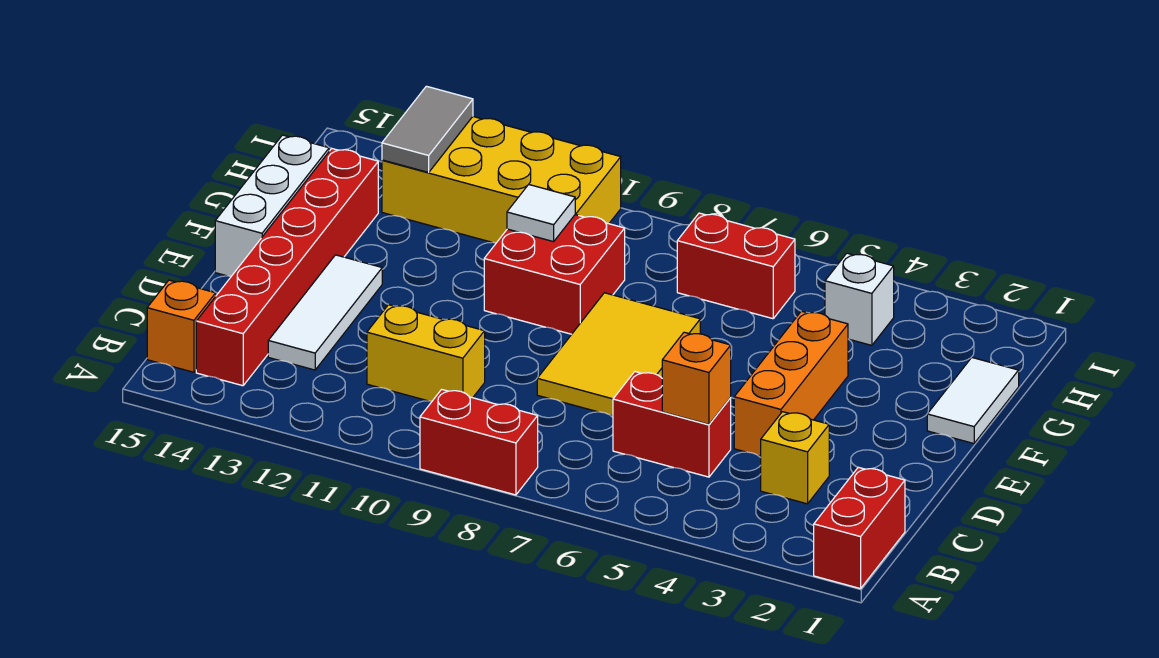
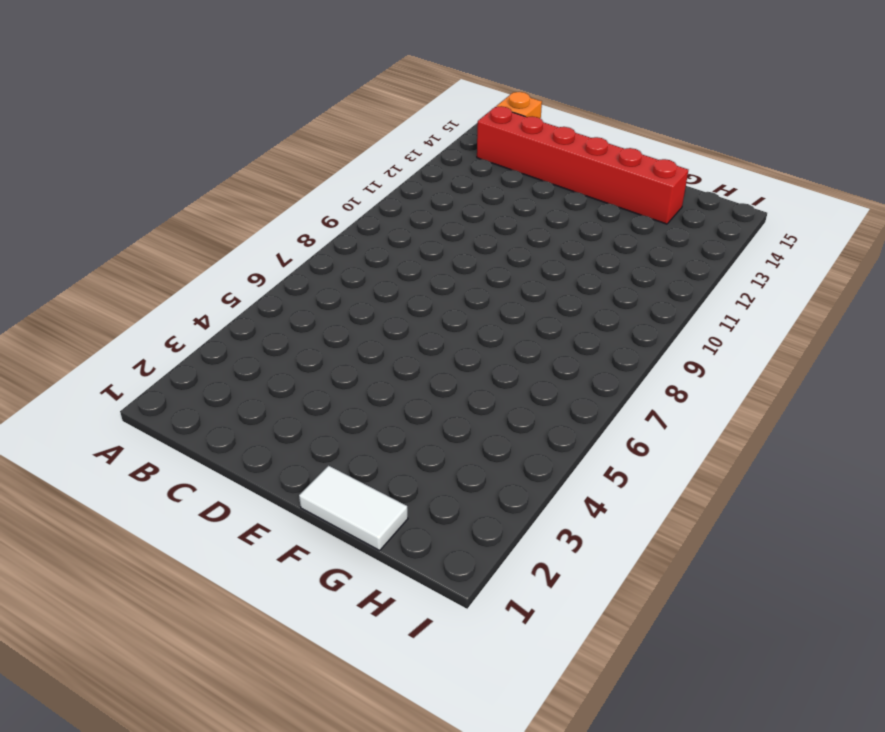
none -> red brick A1:B1 level 1
none -> red brick A8:A9 level 1
none -> yellow brick C3 level 1

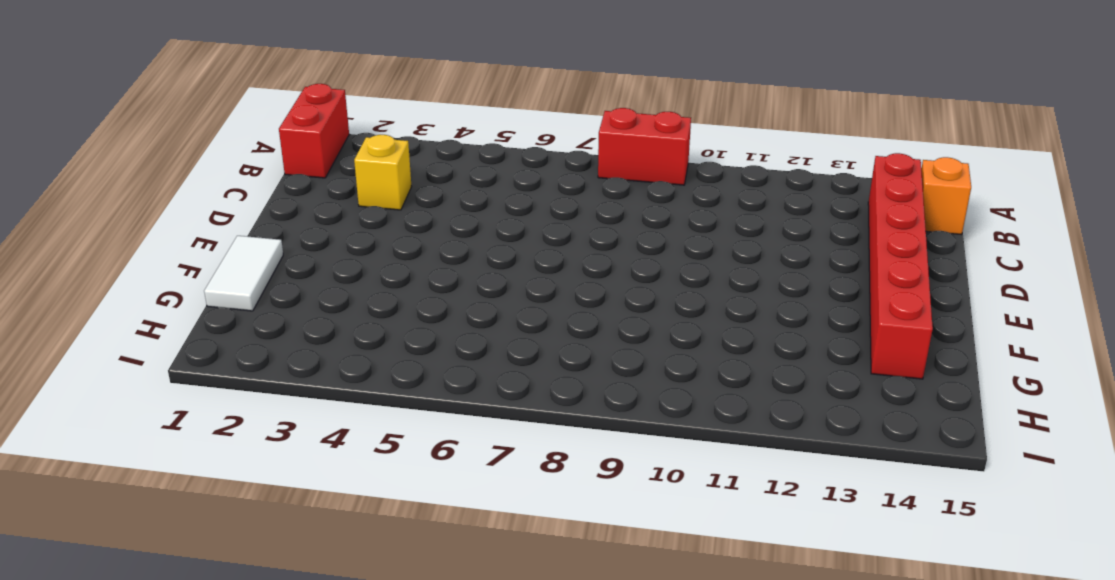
none -> red brick C5:C6 level 1
none -> yellow brick C10:C11 level 1
none -> white tile C13:E13 level 1

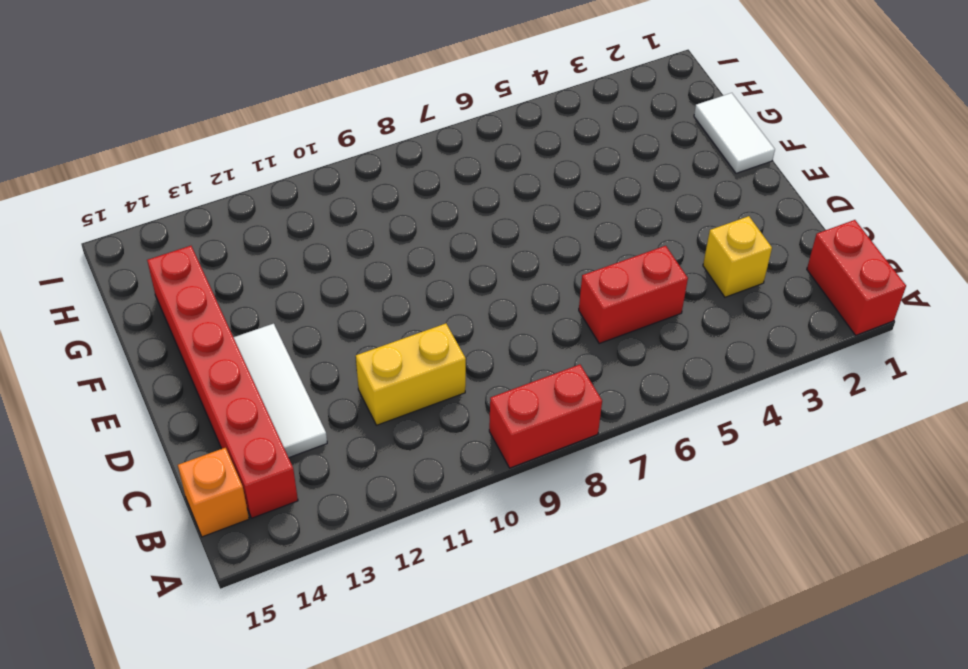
none -> orange brick D4:F4 level 1
none -> yellow tile D7:F8 level 1
none -> white brick E15:G15 level 1

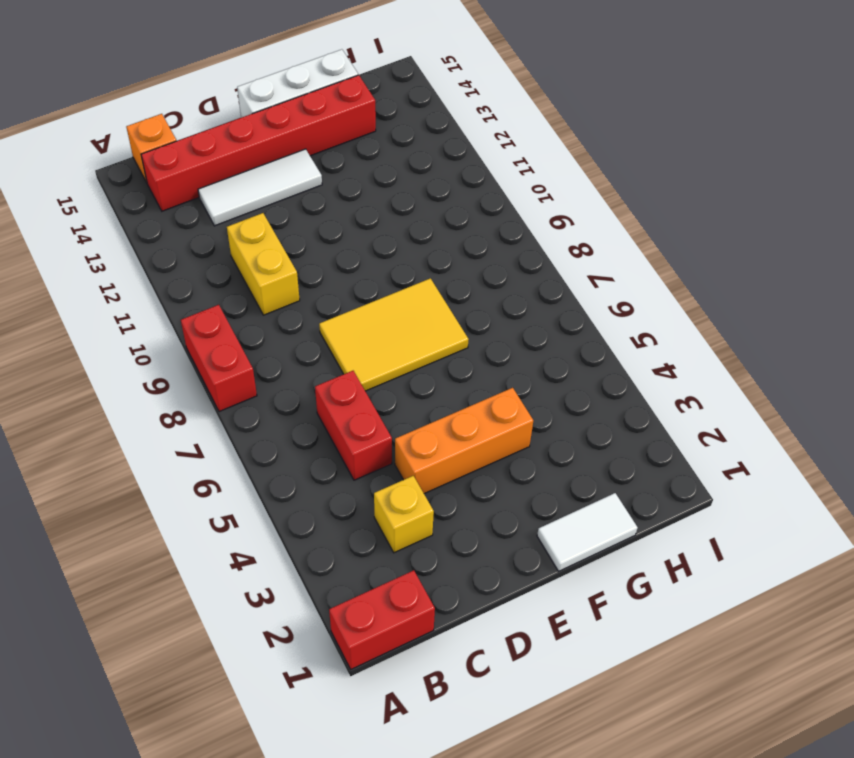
none -> red brick F9:G10 level 1
none -> white brick H4 level 1
none -> red brick H6:H7 level 1

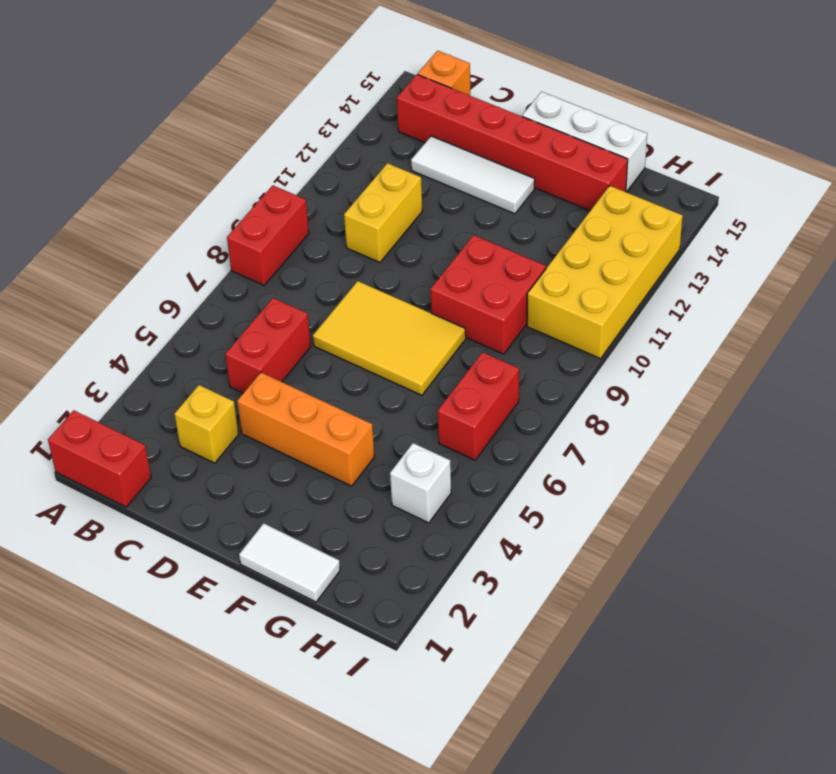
none -> orange brick C5 level 2
none -> white tile G10 level 2
none -> grey tile H13:I13 level 2

